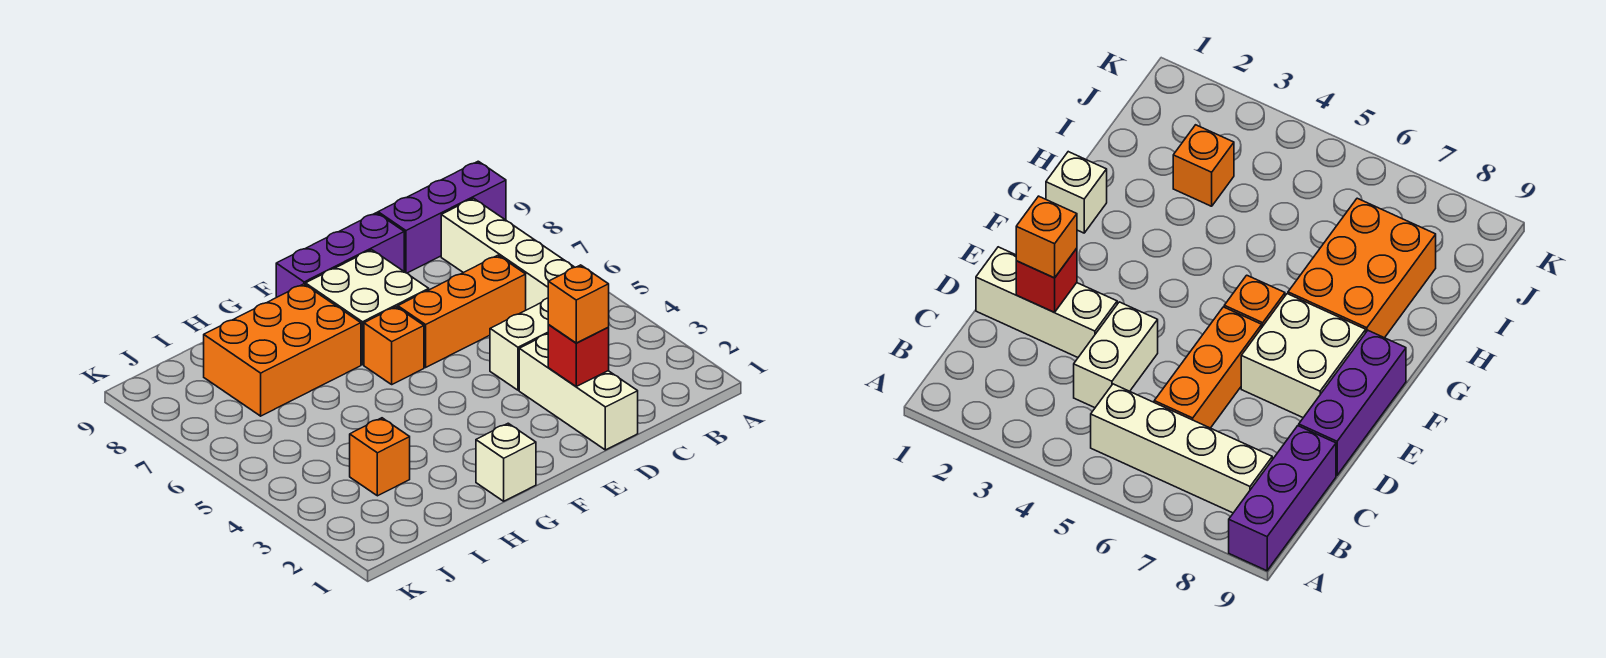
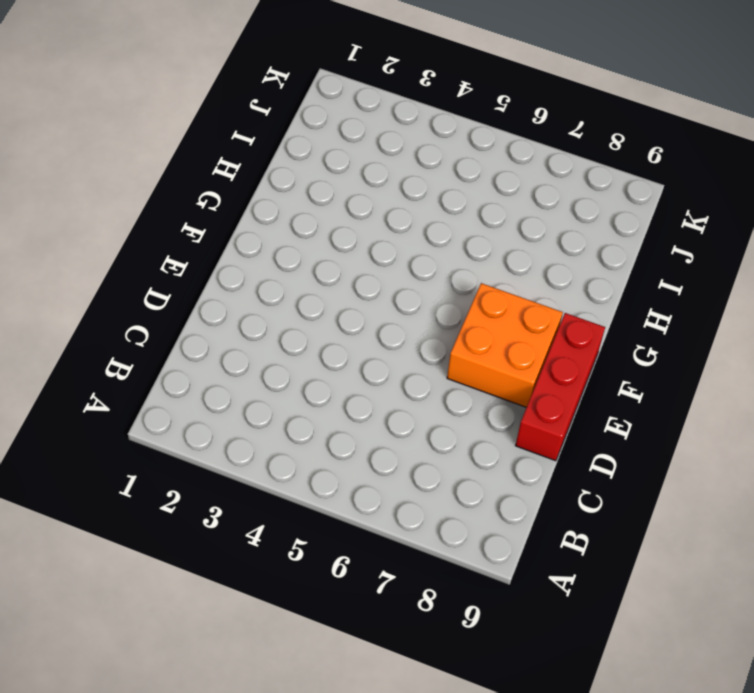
red brick D9:F9 level 1 -> purple brick D9:F9 level 1
orange brick E7:F8 level 1 -> white brick E7:F8 level 1
none -> purple brick A9:C9 level 1
none -> white brick B5:B8 level 1
none -> white brick C4:D4 level 1

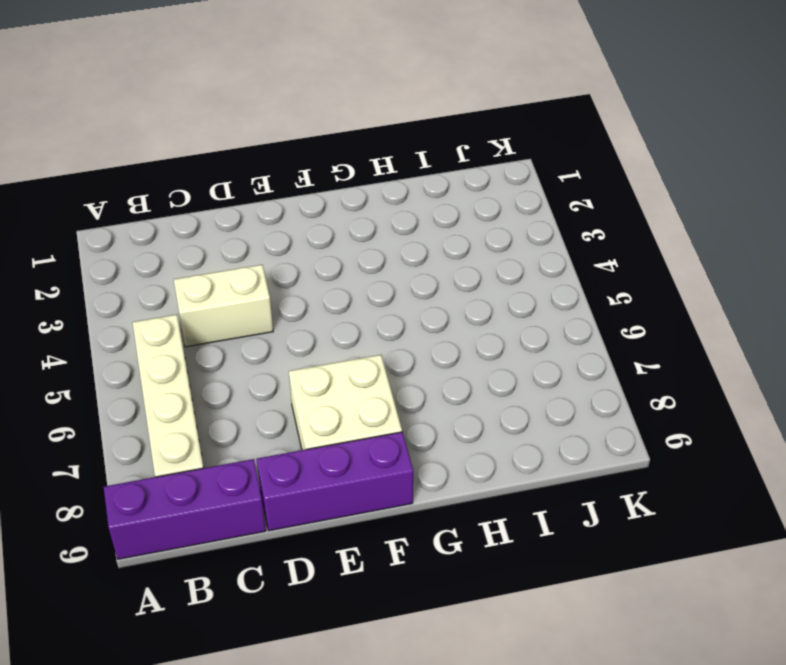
none -> orange brick C6:E6 level 1
none -> white brick D1:D3 level 1
none -> orange brick F6 level 1

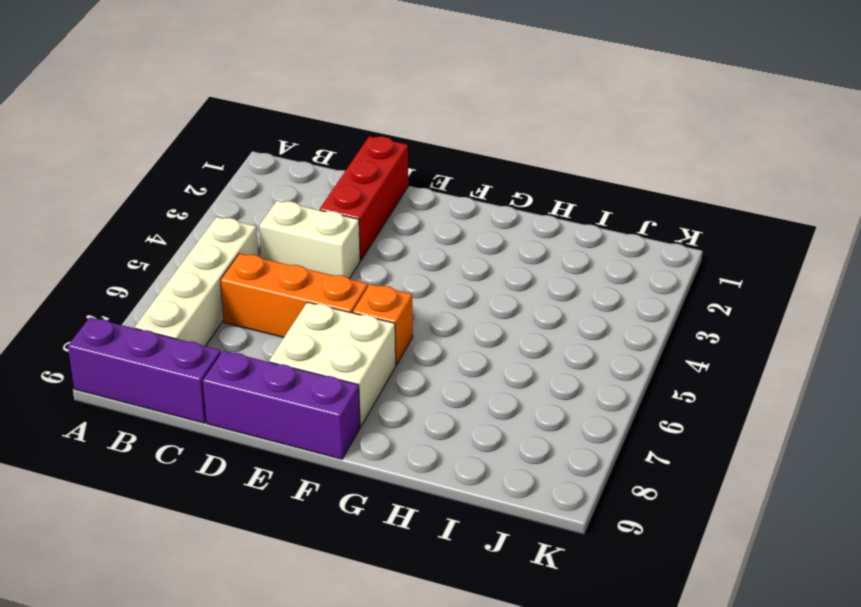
red brick D1:D3 level 1 -> white brick D1:D3 level 1
none -> white brick G1 level 1
none -> orange brick G7:I8 level 1
none -> orange brick I3 level 1

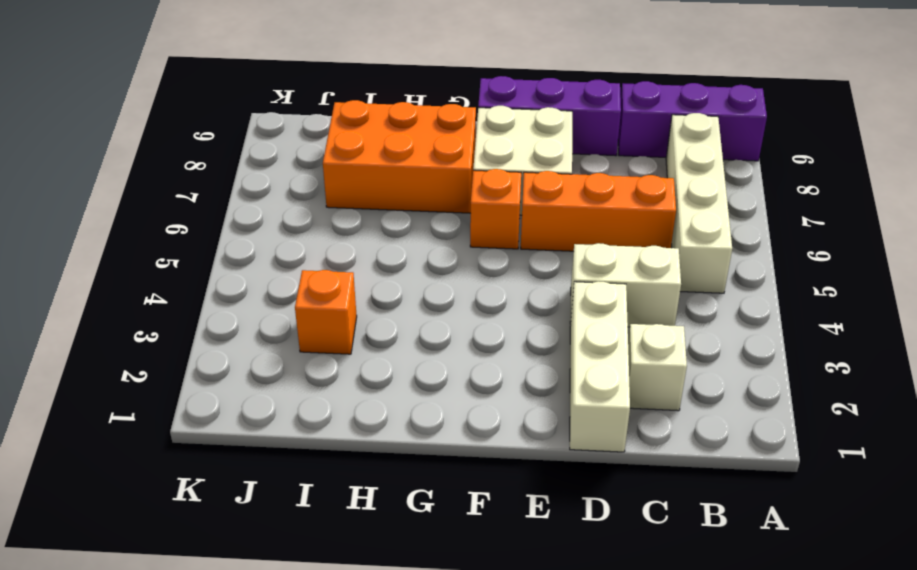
white brick C2 level 1 -> white brick G1 level 1
none -> red brick D2 level 2
none -> orange brick D2 level 3

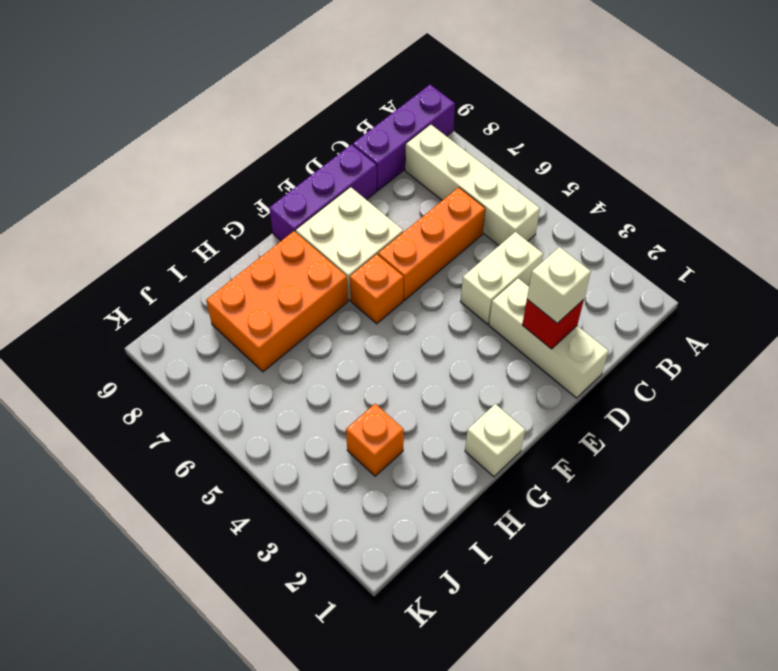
white brick D2 level 3 -> orange brick D2 level 3

